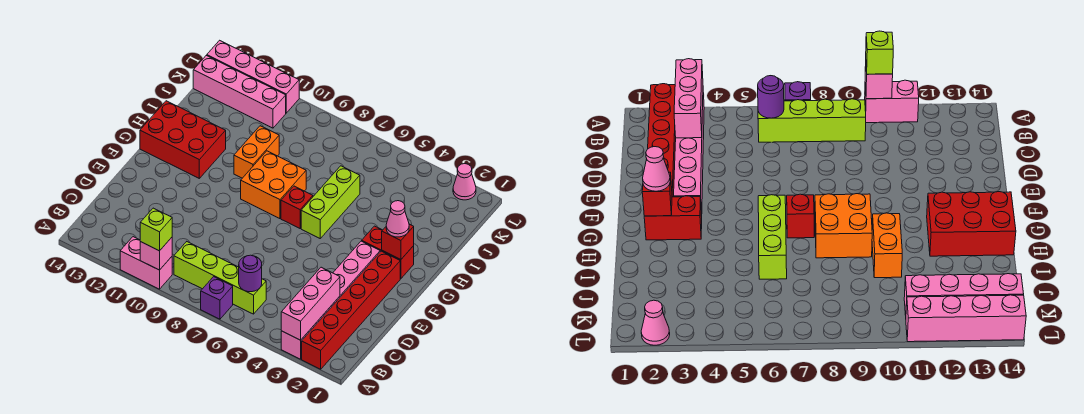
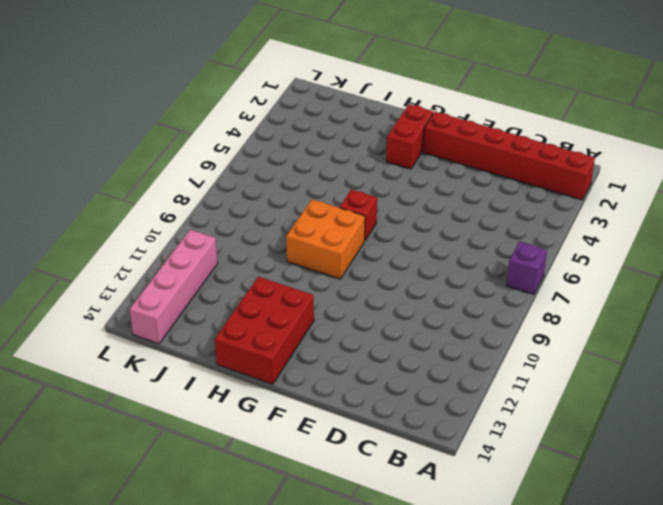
none -> pink brick A3:F3 level 1
none -> pink brick A10:A11 level 1
none -> lime brick B6:B9 level 1

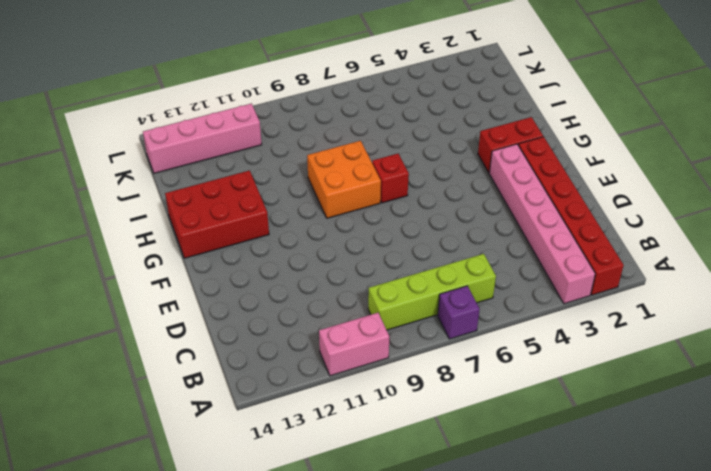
none -> lime brick G6:I6 level 1
none -> orange brick H10:I10 level 1
none -> pink cone L2 level 1

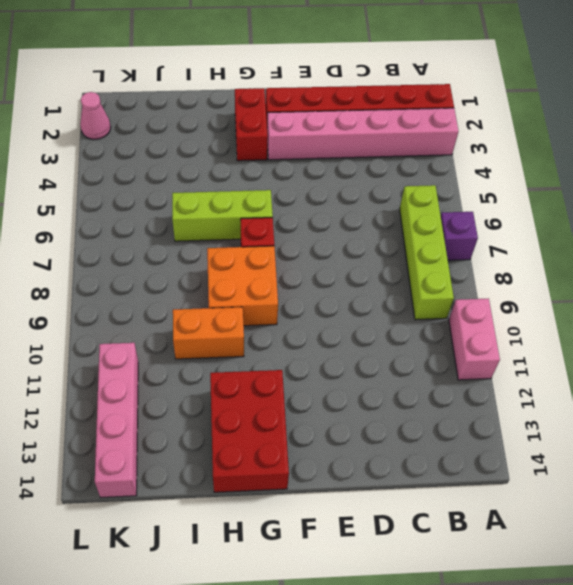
none -> pink brick L11:L14 level 1
none -> pink brick A3:C3 level 2
none -> pink brick A10 level 2

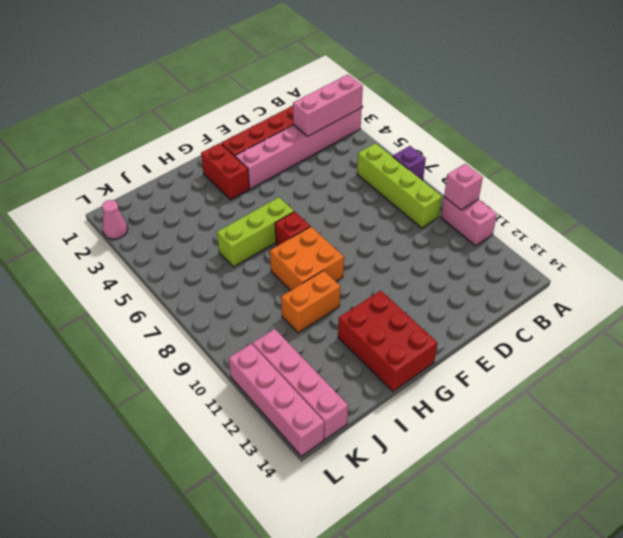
none -> purple round brick B6 level 2
none -> red brick G2 level 2
none -> lime brick A10 level 3

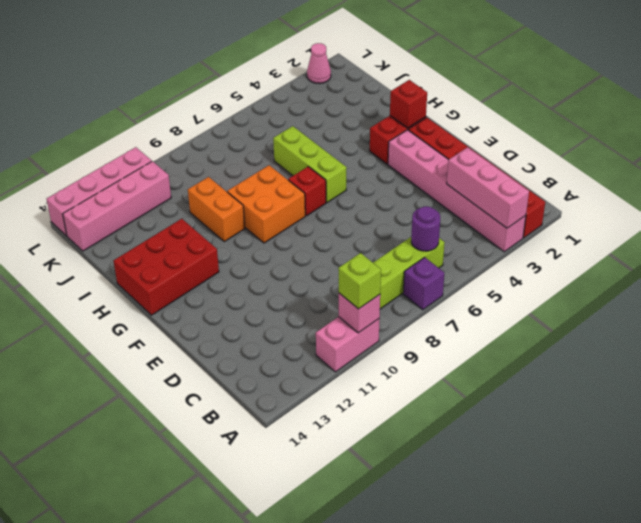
none -> pink cone G2 level 3

